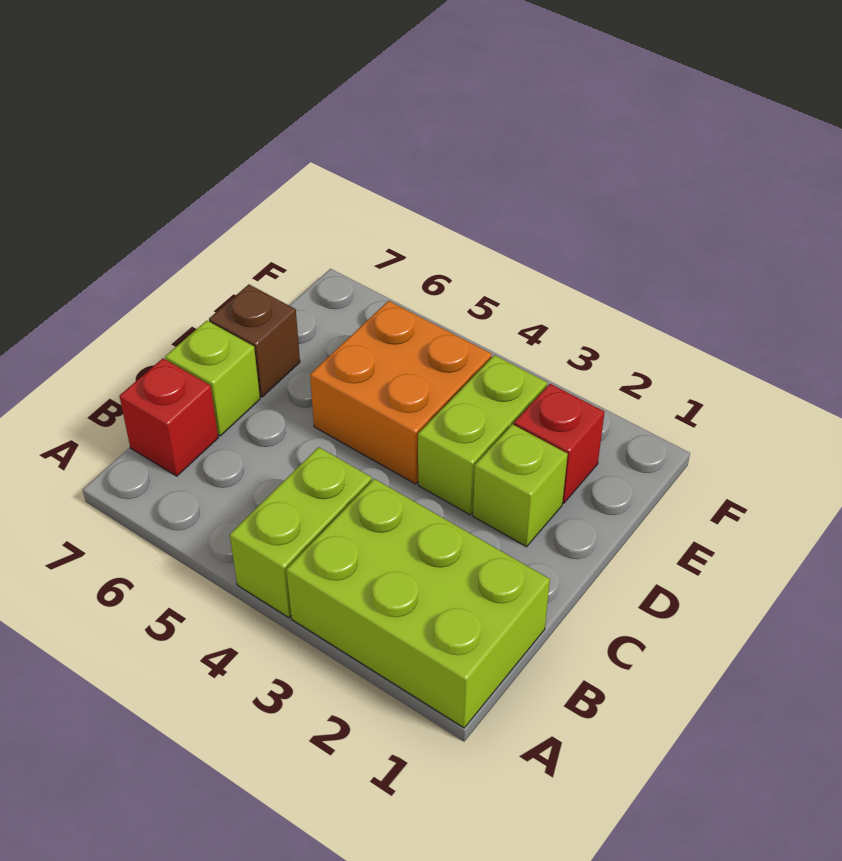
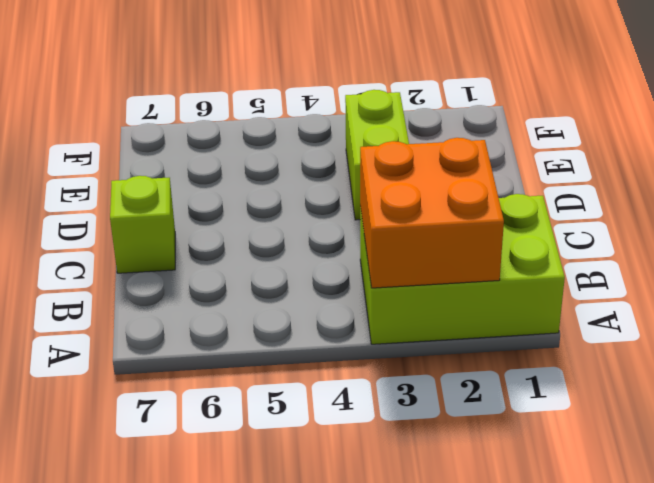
orange brick A2:B3 level 2 -> orange brick D4:E5 level 1
none -> lime brick A4:B4 level 1
none -> red brick B7 level 1

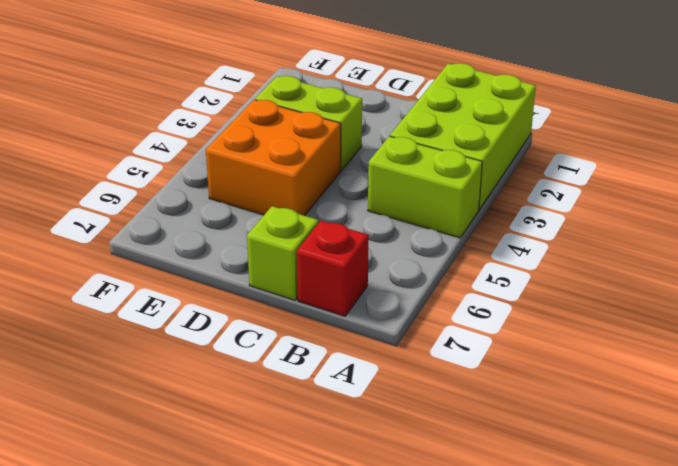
none -> lime brick D2 level 1
none -> brown brick D7 level 1

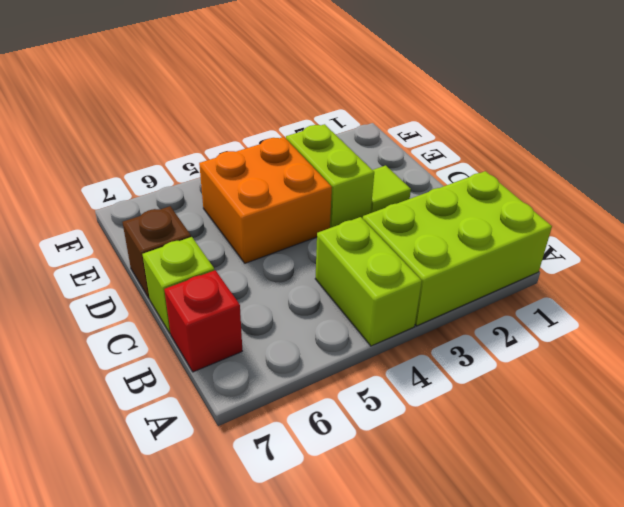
lime tile D2 level 1 -> lime brick D2 level 1
none -> red brick E2 level 1

